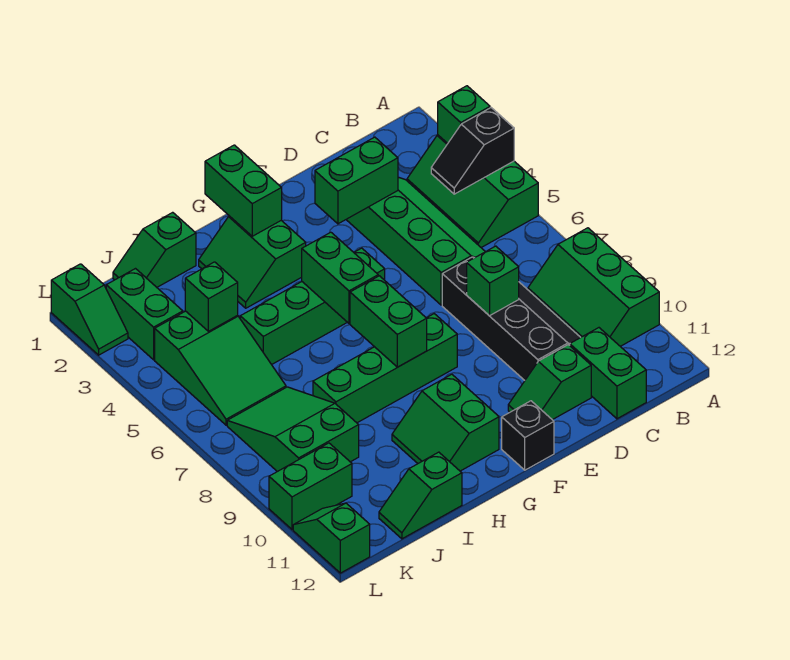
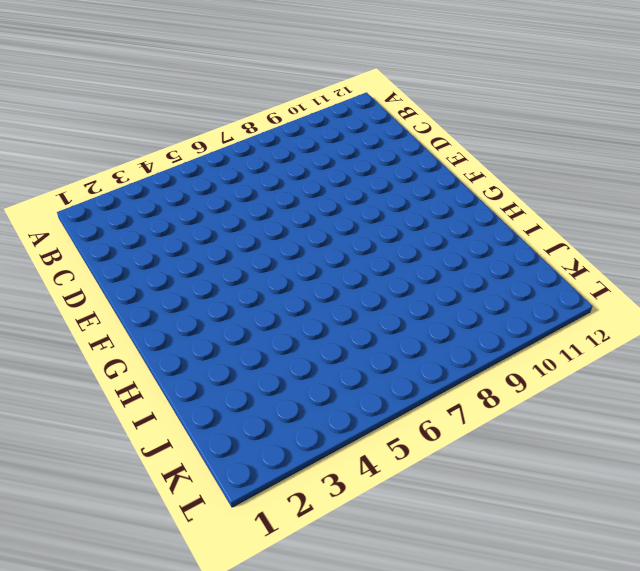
none -> green slope A3:B5 level 1 top A
none -> green slope A8:B10 level 1 top A
none -> green slope C3:D6 level 1 top D

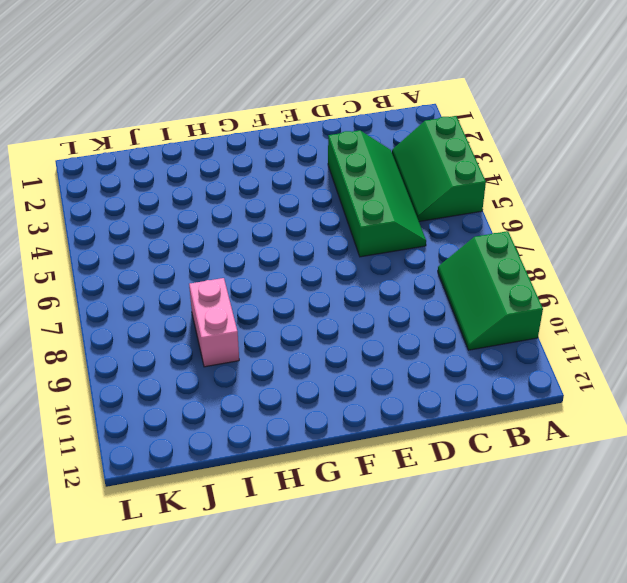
pink brick I8:I9 level 1 -> green brick F8:I8 level 1
none -> black slope C7:D10 level 1 top D
none -> green brick C11:C12 level 1
none -> green slope D11:E11 level 1 top D

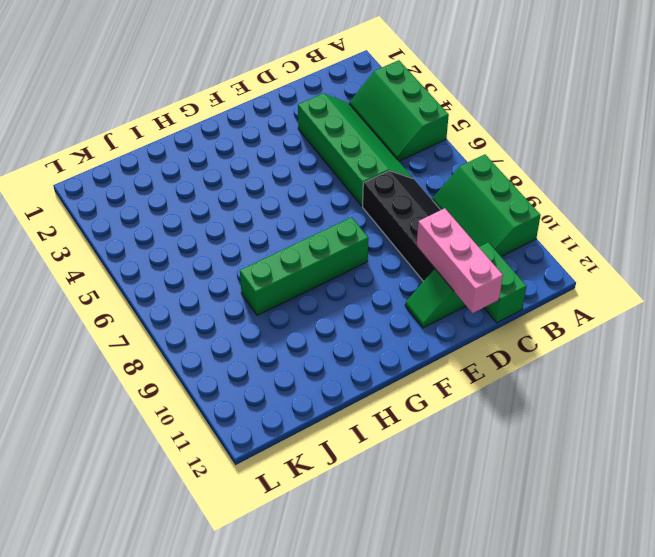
pink brick D10:D12 level 2 -> none
none -> green brick F5:I5 level 1
none -> black brick F12 level 1
none -> green slope G2:H3 level 1 top G

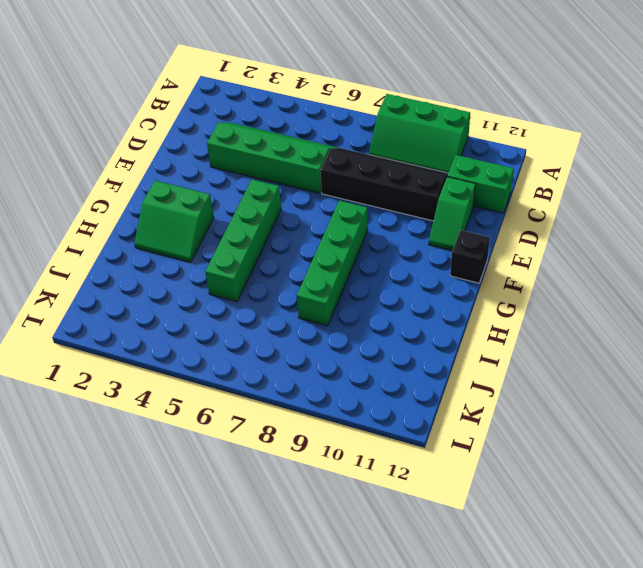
none -> green slope A3:B5 level 1 top A
none -> green slope G10:H11 level 1 top G
none -> green slope I1:J1 level 1 top I

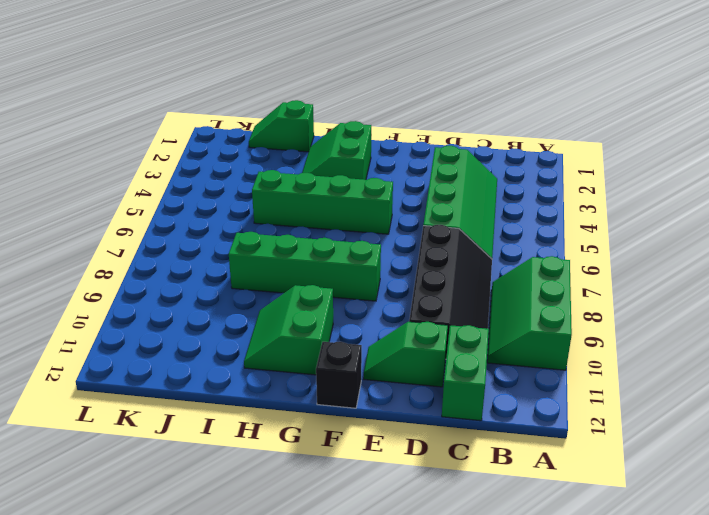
none -> green slope A3:B5 level 1 top A
none -> green slope I12:J12 level 1 top I
none -> green slope J4:K6 level 1 top 4

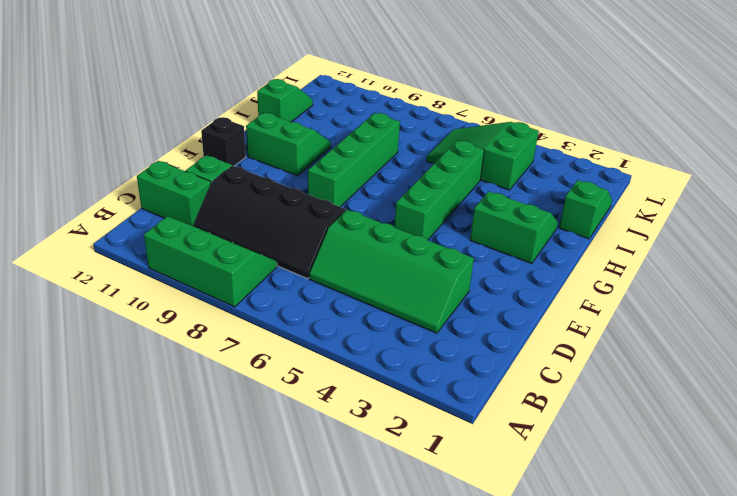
none -> green slope A3:B5 level 1 top A
none -> green slope J7:K9 level 1 top 9
none -> green brick K2:K3 level 1

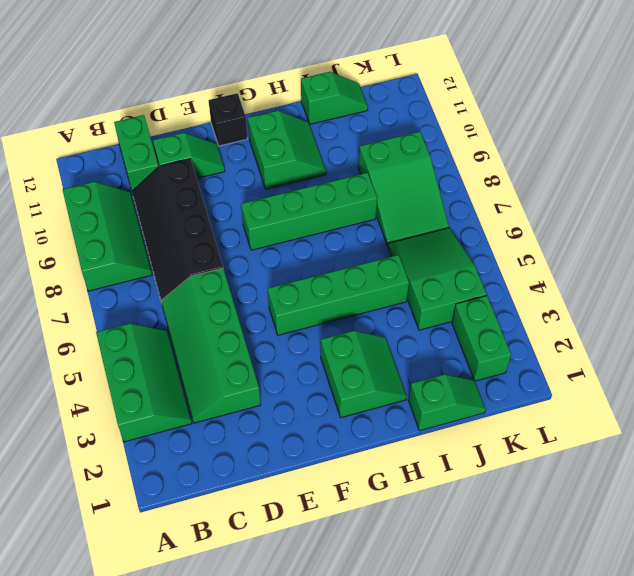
none -> green brick K10:L10 level 1
none -> green slope L1:L2 level 1 top 1
none -> green slope L11:L12 level 1 top 12

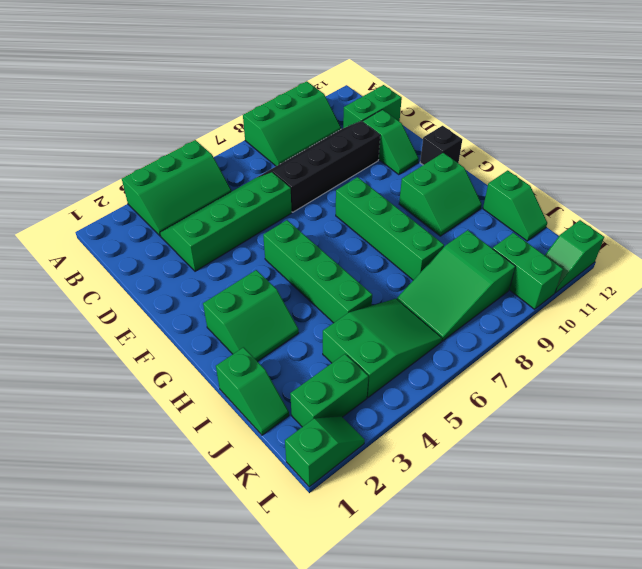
none -> green brick A3 level 2
none -> black slope A4:B4 level 2 top A
none -> green brick D3:E3 level 2

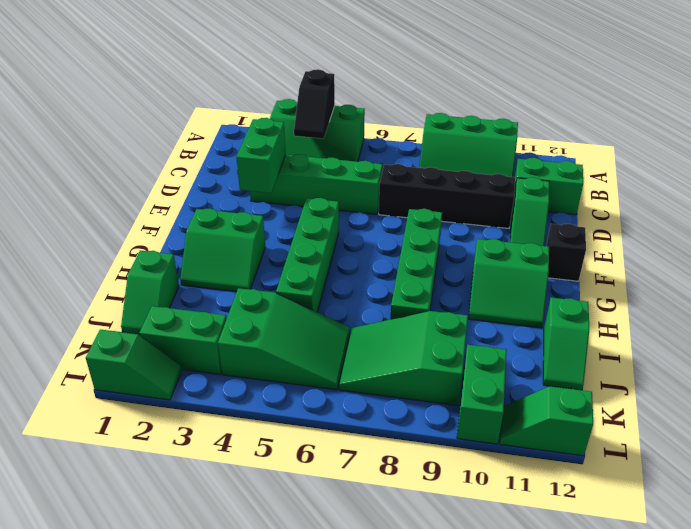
none -> green brick A3 level 2
none -> green brick D8 level 2
none -> green brick G1:G2 level 2

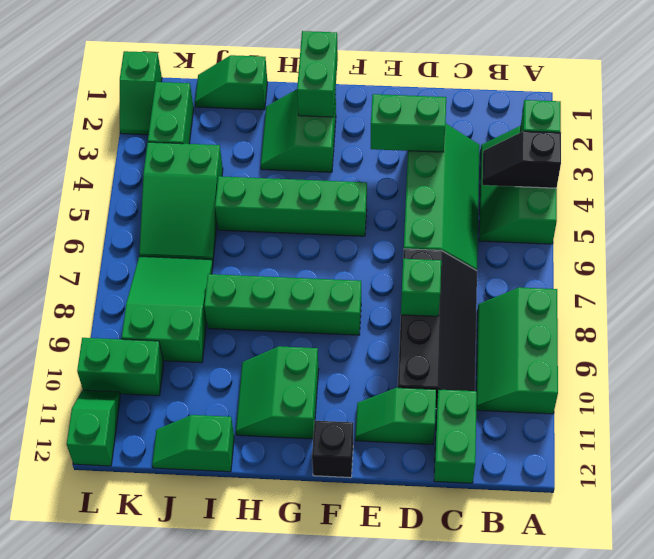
none -> green brick G5:G6 level 2
none -> green brick G7:G8 level 2
none -> green brick J4 level 2

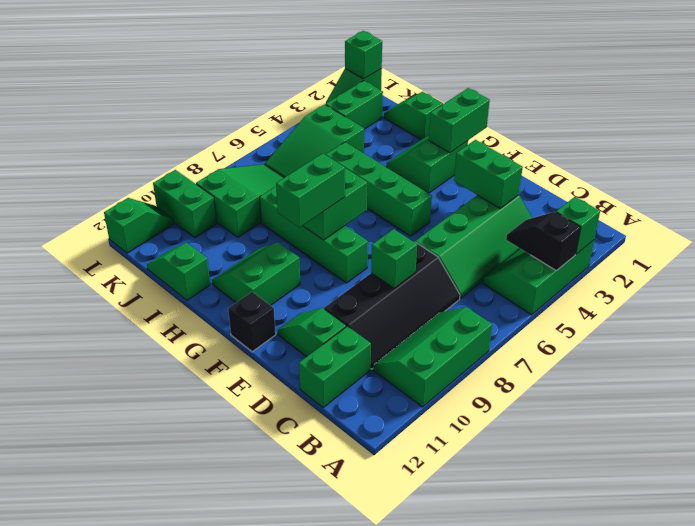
green brick G8:G9 level 3 -> green brick G5:G6 level 2
green brick L1 level 2 -> green brick J4 level 2

